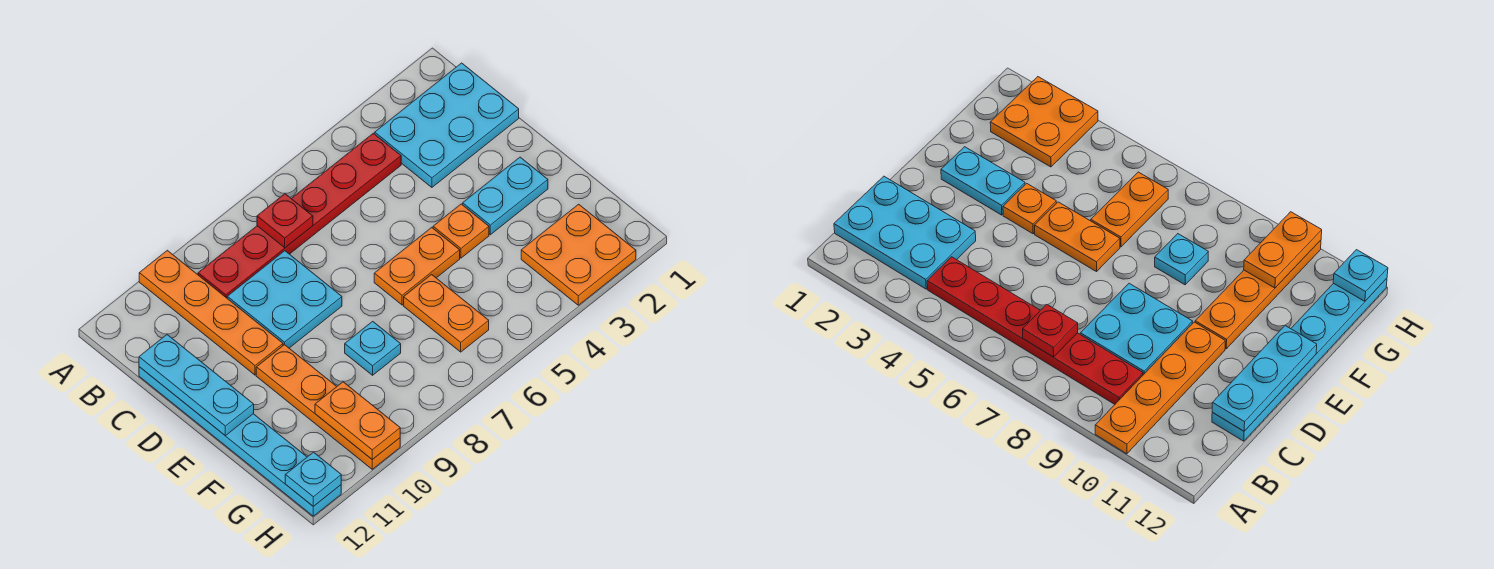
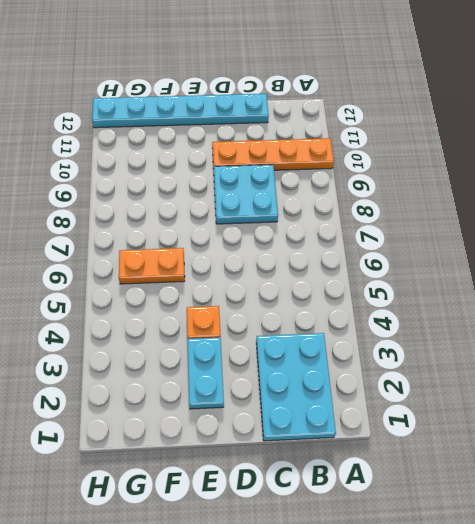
none -> red plate B4:B9 level 1
none -> orange plate E5:E6 level 1
none -> orange plate E10:H10 level 1

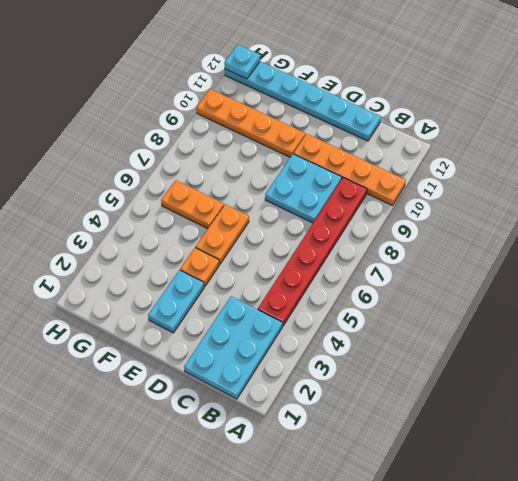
none -> cyan plate F8 level 1
none -> orange plate G2:H3 level 1
none -> red plate B7 level 2

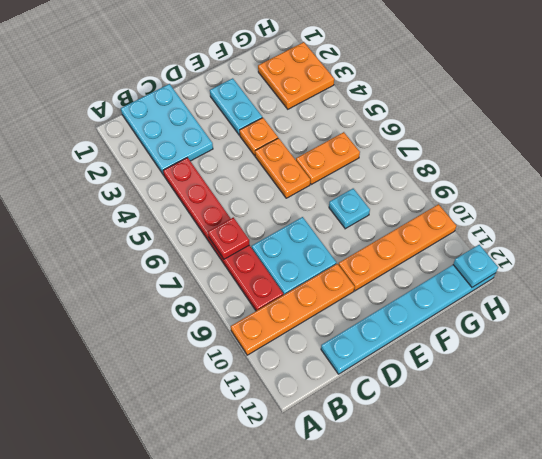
none -> cyan plate C12:E12 level 2
none -> orange plate G10:H10 level 2

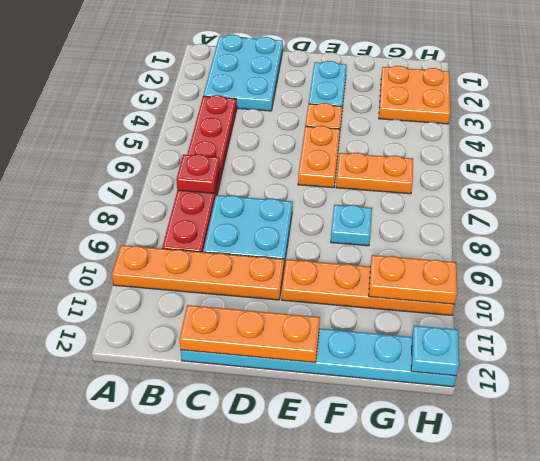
orange plate C12:E12 level 2 -> cyan plate C12:E12 level 2

